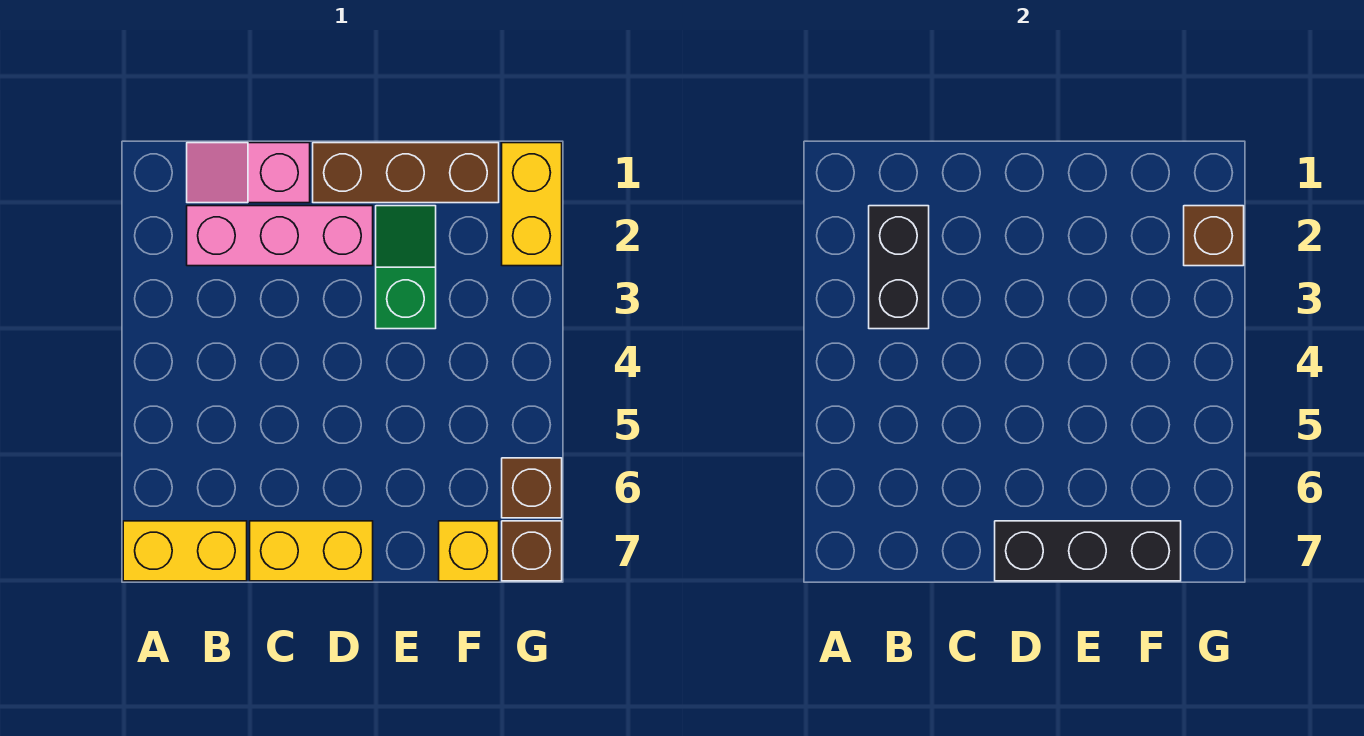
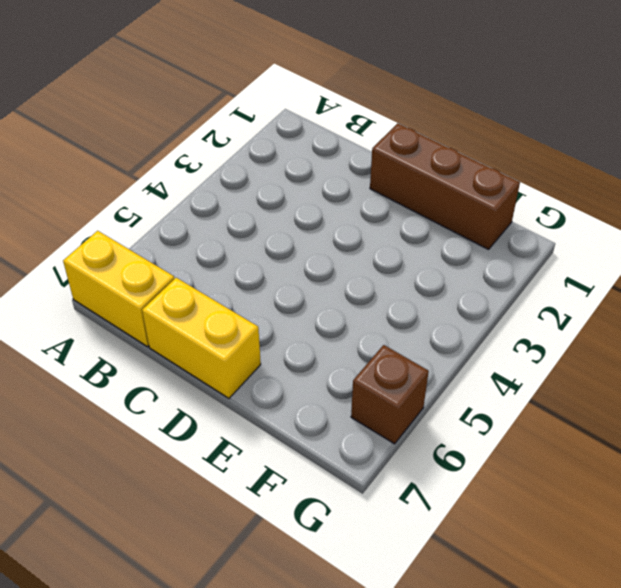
none -> pink slope B1:C1 level 1 top C
none -> pink brick B2:D2 level 1
none -> green slope E2:E3 level 1 top 3

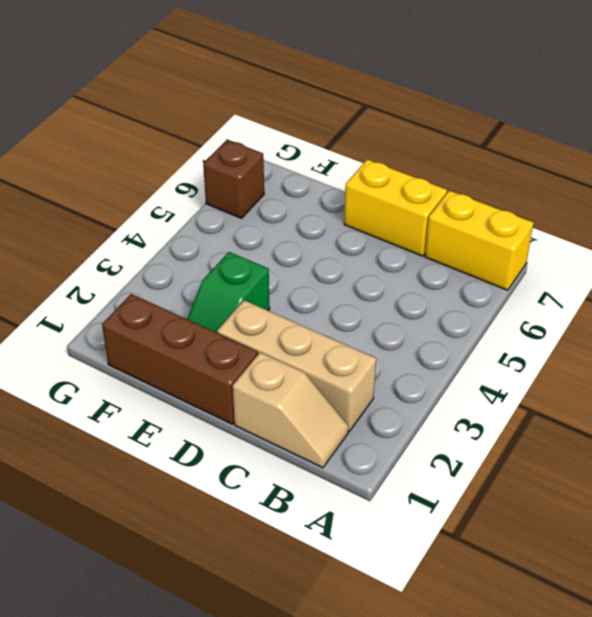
tan slope B1:C1 level 1 top C -> pink slope B1:C1 level 1 top C
tan brick B2:D2 level 1 -> pink brick B2:D2 level 1
none -> yellow brick F7 level 1
none -> yellow brick G1:G2 level 1
none -> brown brick G7 level 1

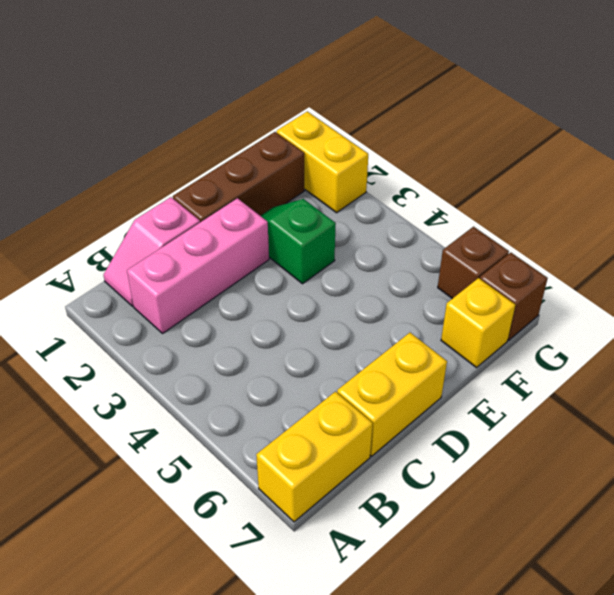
none -> black brick B2:B3 level 2
none -> black brick D7:F7 level 2
none -> brown brick G2 level 2

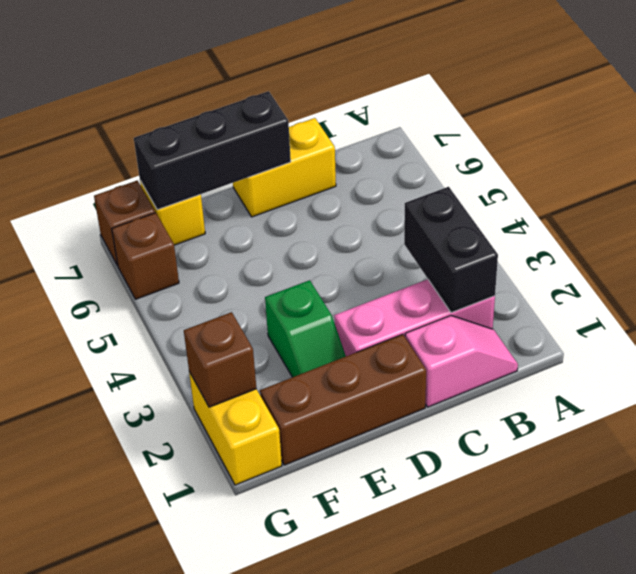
none -> yellow brick A7:B7 level 1

